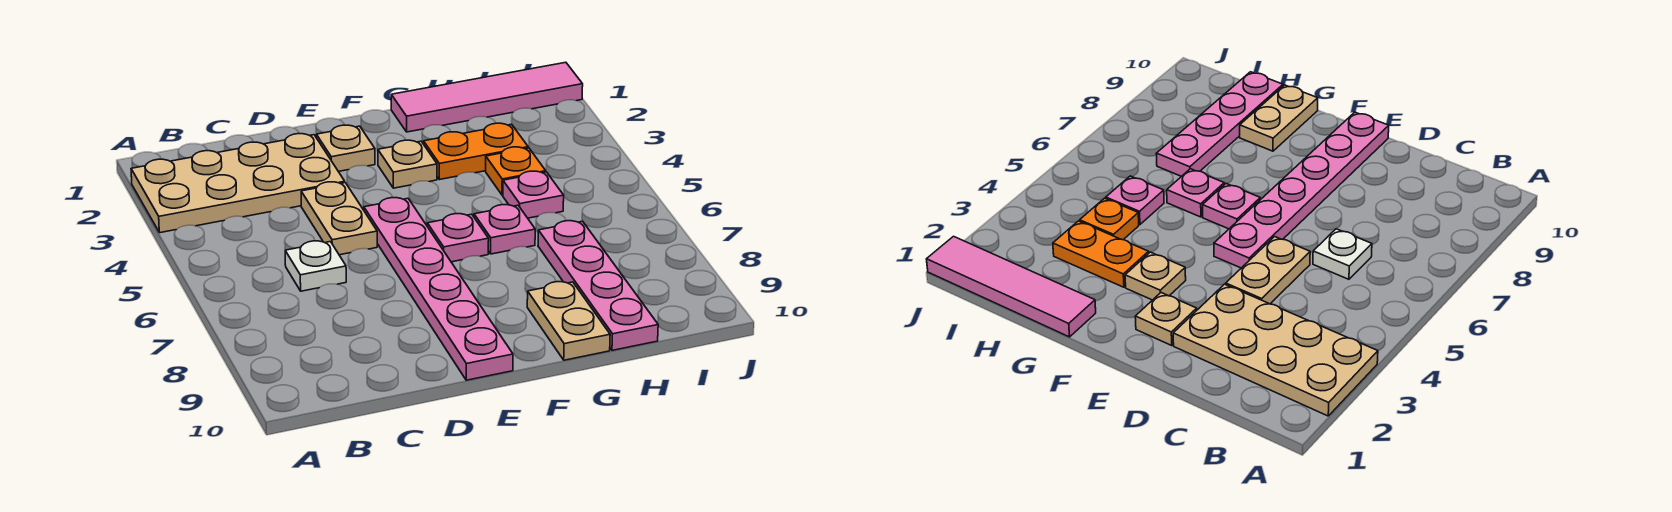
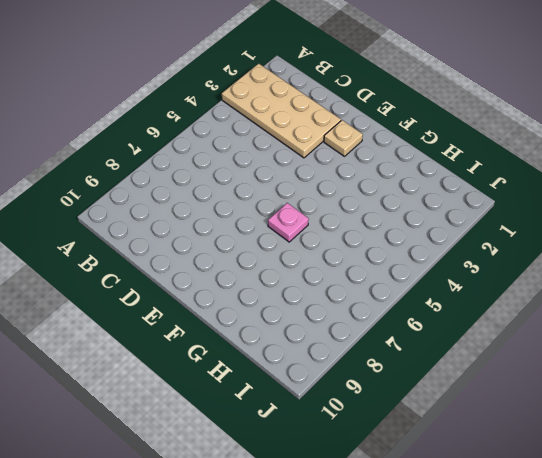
none -> white plate C6 level 1
none -> tan plate D4:D5 level 1
none -> pink plate E5:E10 level 1

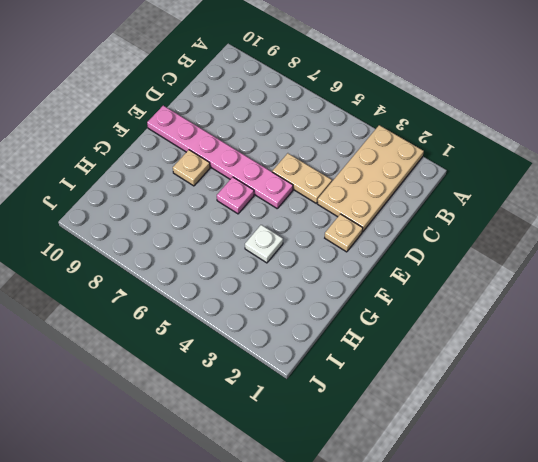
tan plate F8 level 1 -> tan plate F3 level 1
white plate G4 level 1 -> white plate C6 level 1
none -> pink tile G1:J1 level 1
none -> orange plate G3:H3 level 1
none -> pink plate G6 level 1

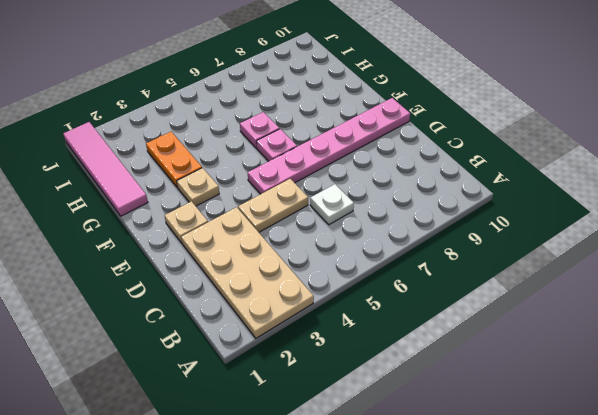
none -> tan plate G9:G10 level 1
none -> orange plate H4 level 1
none -> pink plate H5 level 1

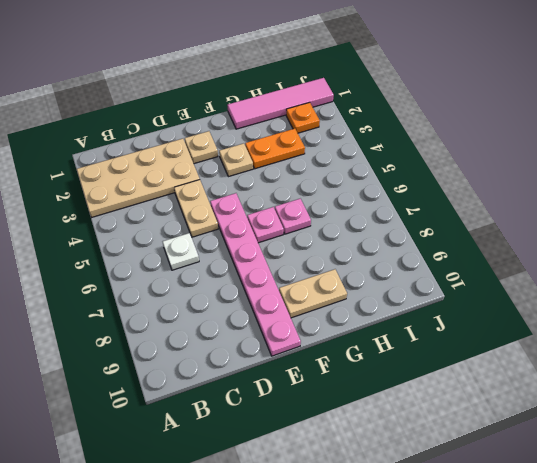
tan plate F9:G9 level 1 -> tan plate G9:G10 level 1
orange plate I2 level 1 -> orange plate H4 level 1
none -> pink plate H5 level 1
none -> pink plate H7:H10 level 1

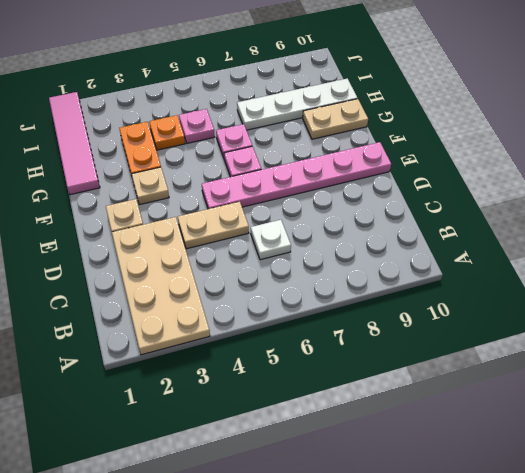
white plate H7:H10 level 1 -> pink plate H7:H10 level 1

